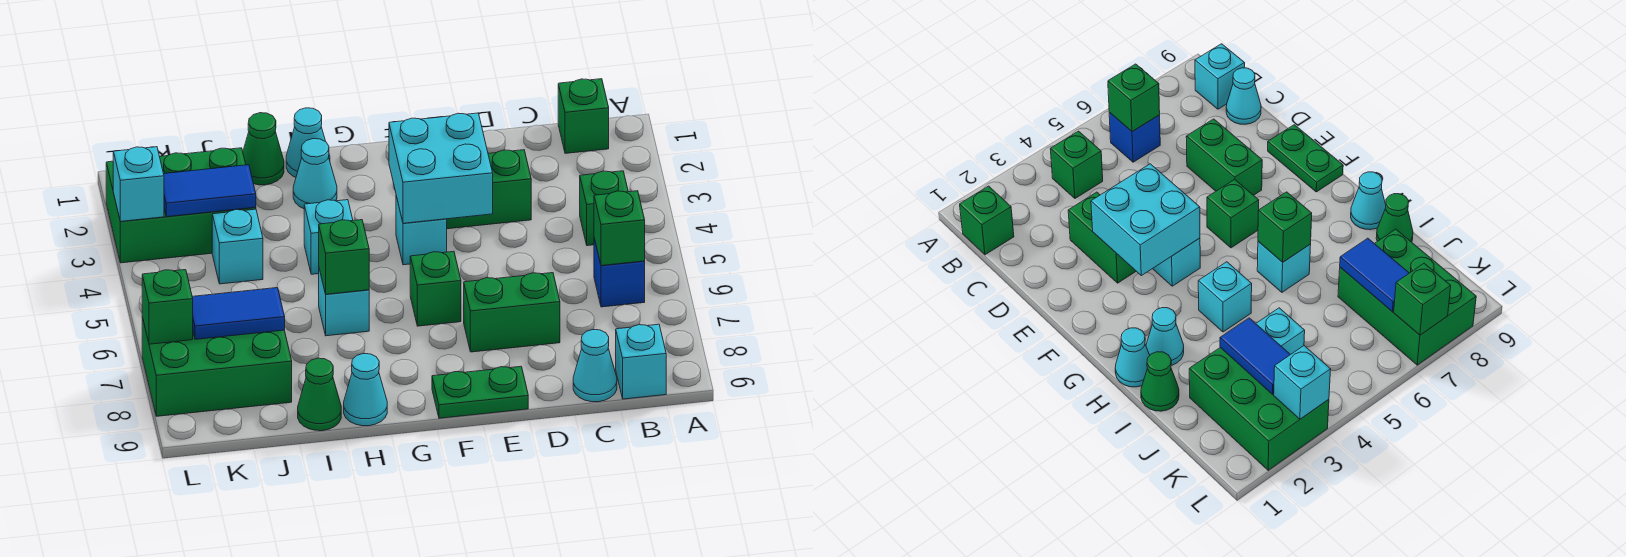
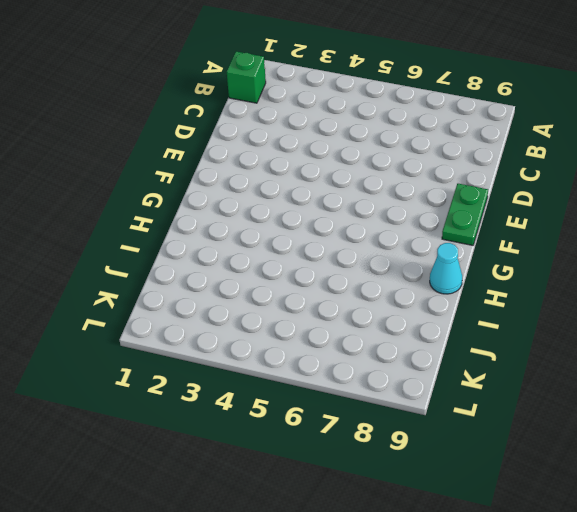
none -> green brick B4 level 1
none -> blue brick B6 level 1
none -> cyan brick B9 level 1

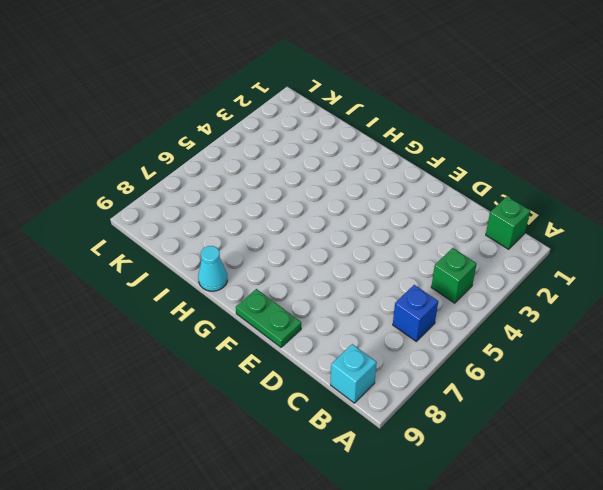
none -> cyan cone C9 level 1
none -> green brick D3:E3 level 1
none -> green brick D7:E7 level 1

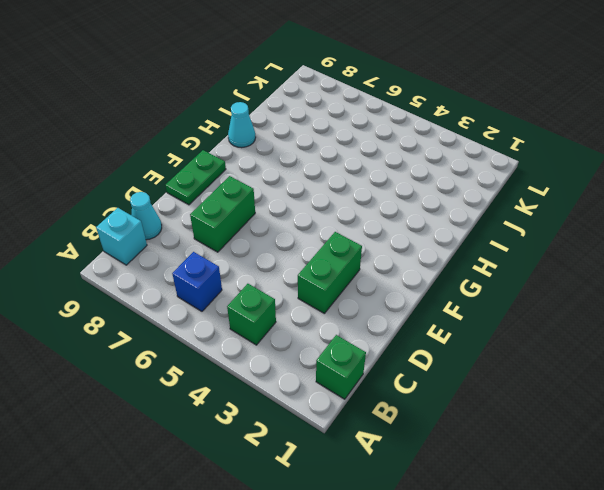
none -> cyan brick F4 level 1
none -> green brick F6 level 1
none -> cyan cone H1 level 1

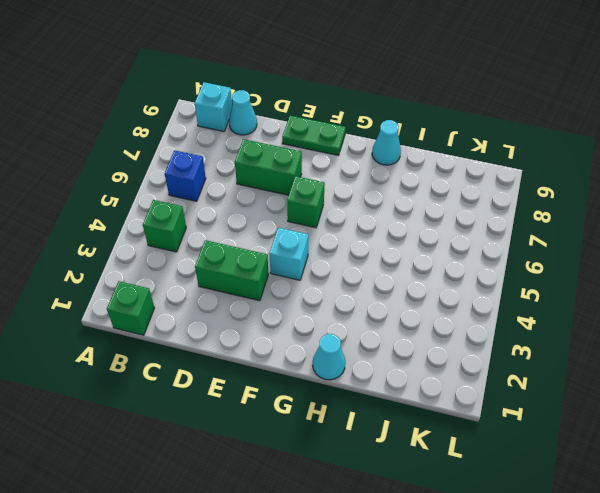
none -> cyan cone H2 level 1
none -> cyan brick H4 level 1
none -> cyan brick H6 level 1

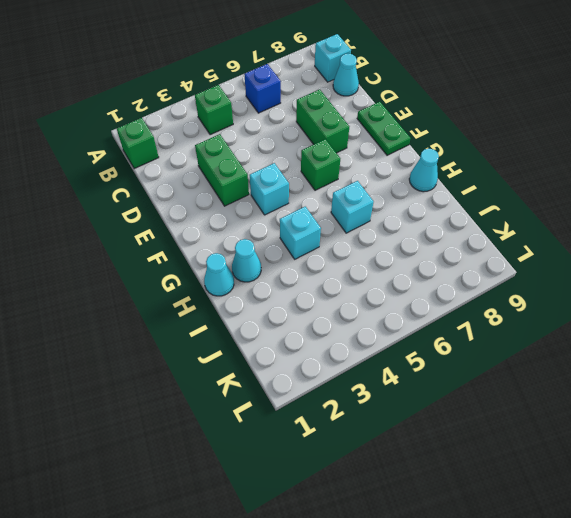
none -> green cone I1 level 1
none -> green cone I9 level 1
none -> green brick J2:L3 level 1

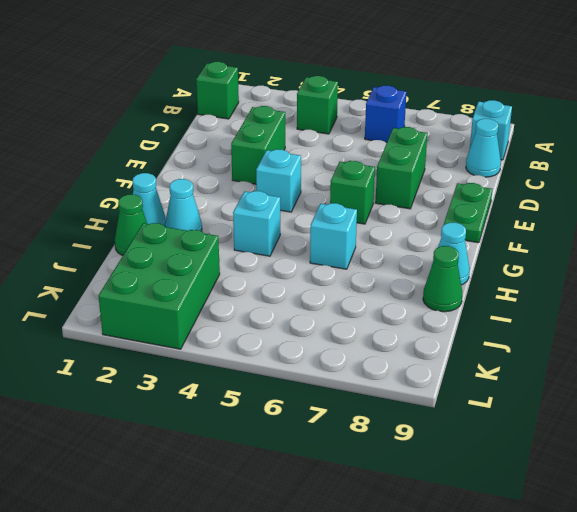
none -> cyan brick J4 level 1
none -> green brick J7:L8 level 1
none -> green brick B6 level 2

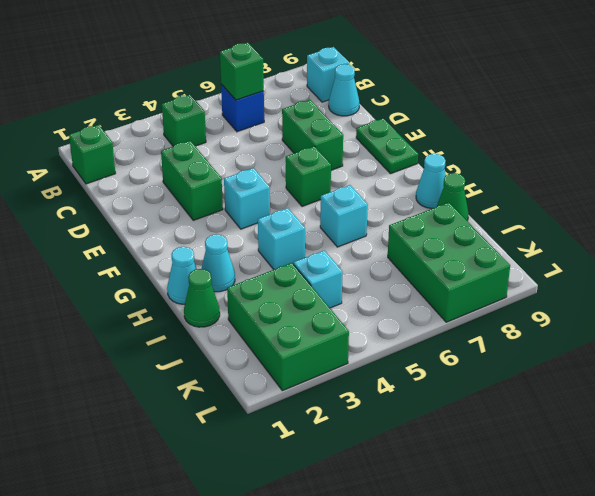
none -> cyan brick E3:F4 level 2
none -> green brick H6 level 2
none -> blue tile J3:K3 level 2

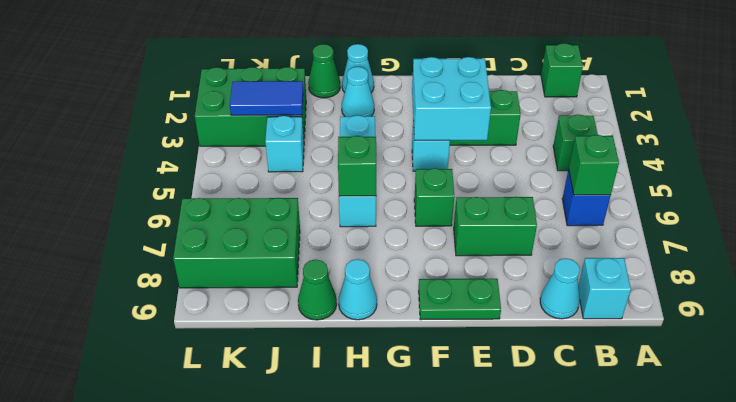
none -> blue tile J7:K7 level 2
none -> cyan brick L3 level 2
none -> green brick L7 level 2

